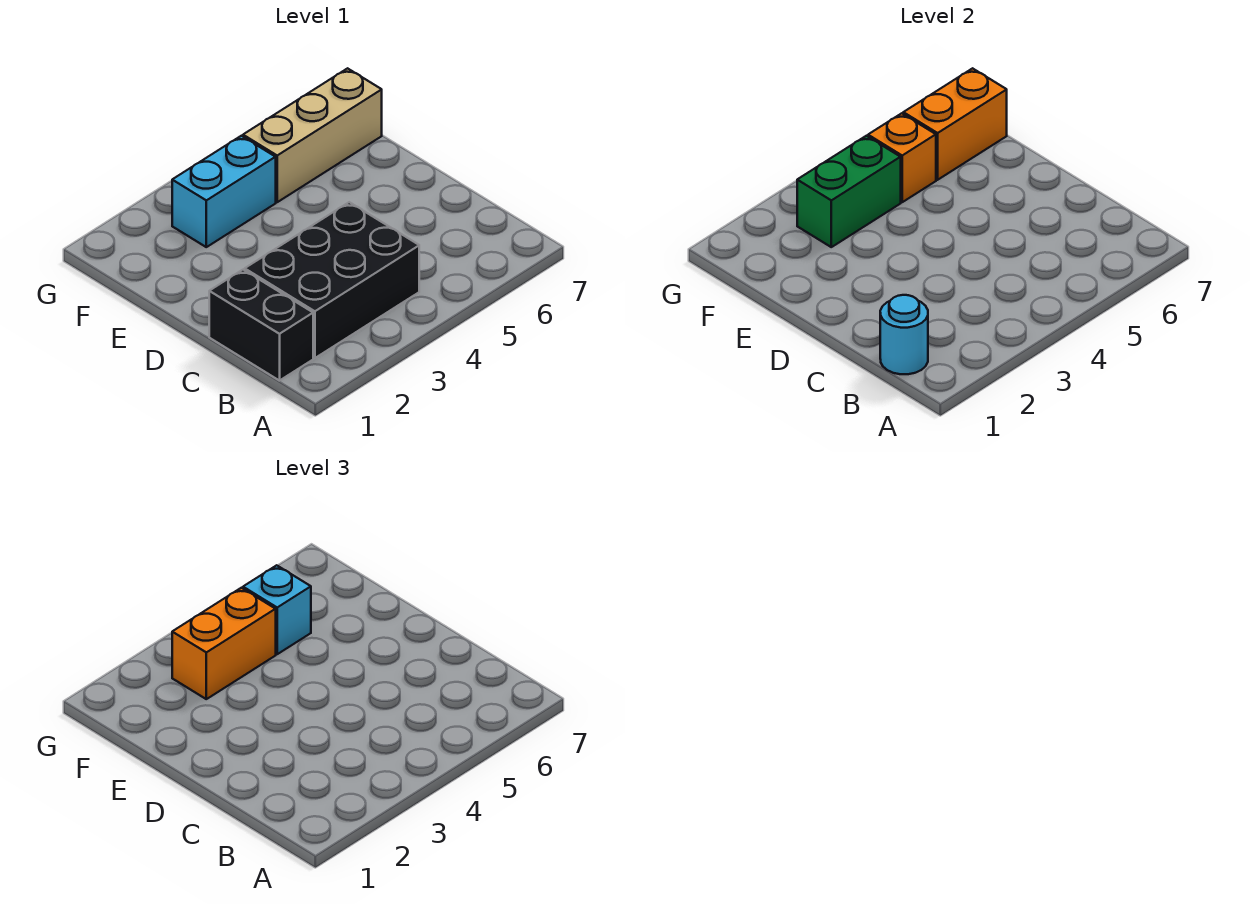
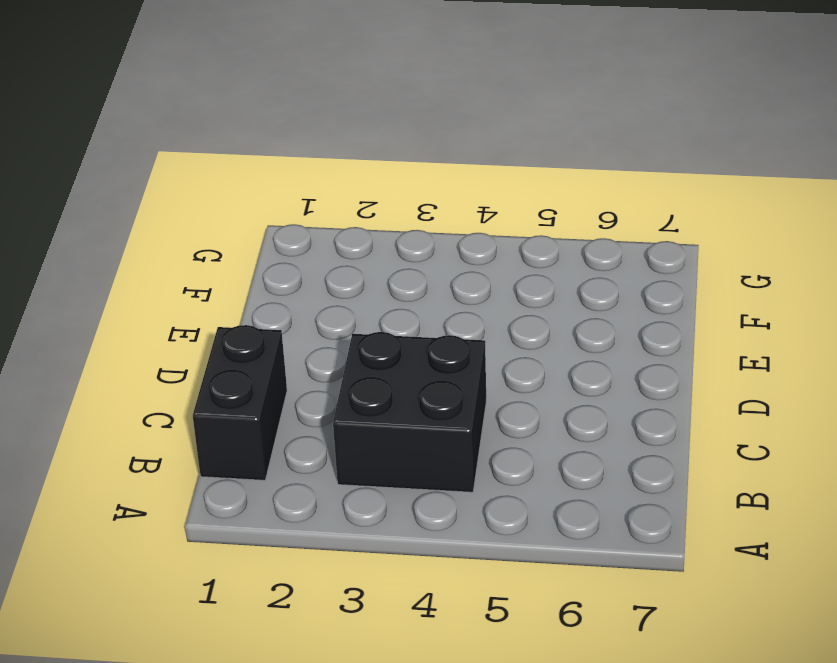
black brick B3:C4 level 1 -> black brick B2:C4 level 1
none -> cyan brick F3:F4 level 1
none -> tan brick F5:F7 level 1

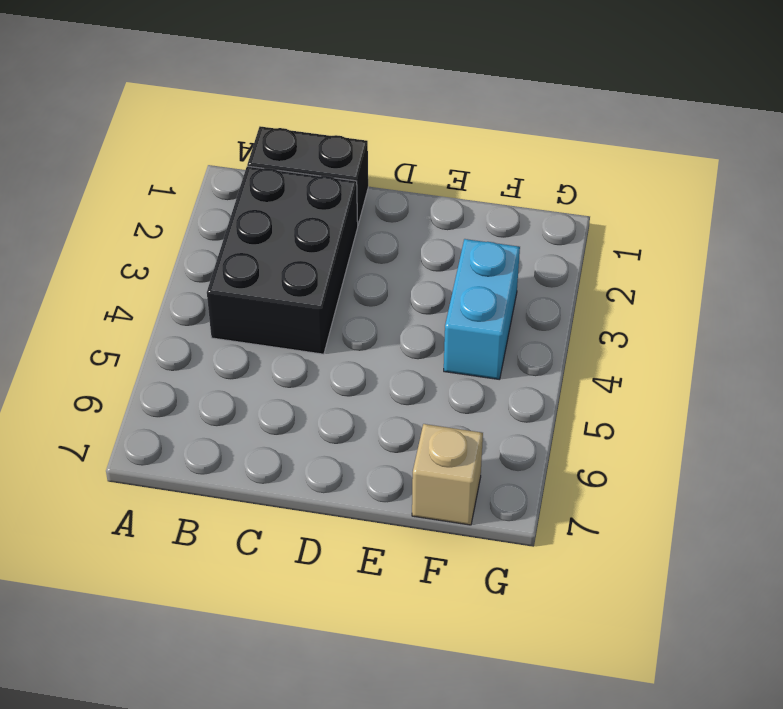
tan brick F7 level 1 -> tan brick F5:F7 level 1
none -> cyan round brick B1 level 2
none -> green brick F3:F4 level 2

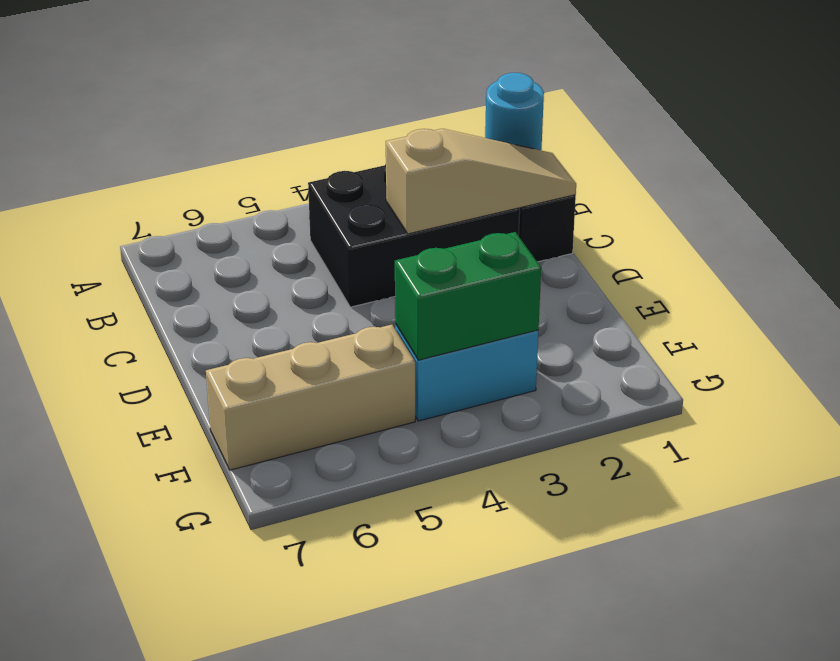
tan slope C1:C3 level 2 top 3 -> none
none -> orange brick F5 level 2
none -> orange brick F6:F7 level 2

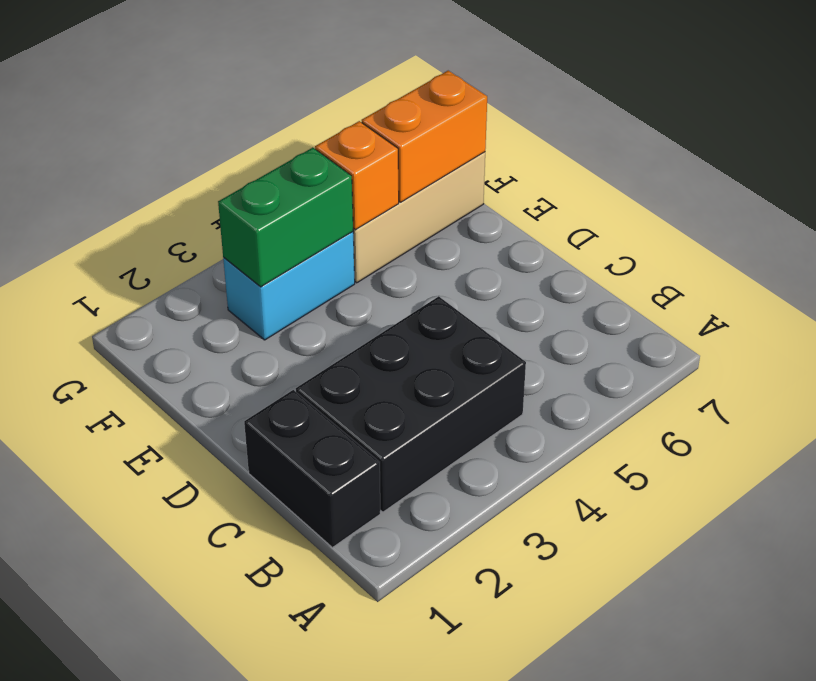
none -> cyan round brick B1 level 2
none -> orange brick F3:F4 level 3

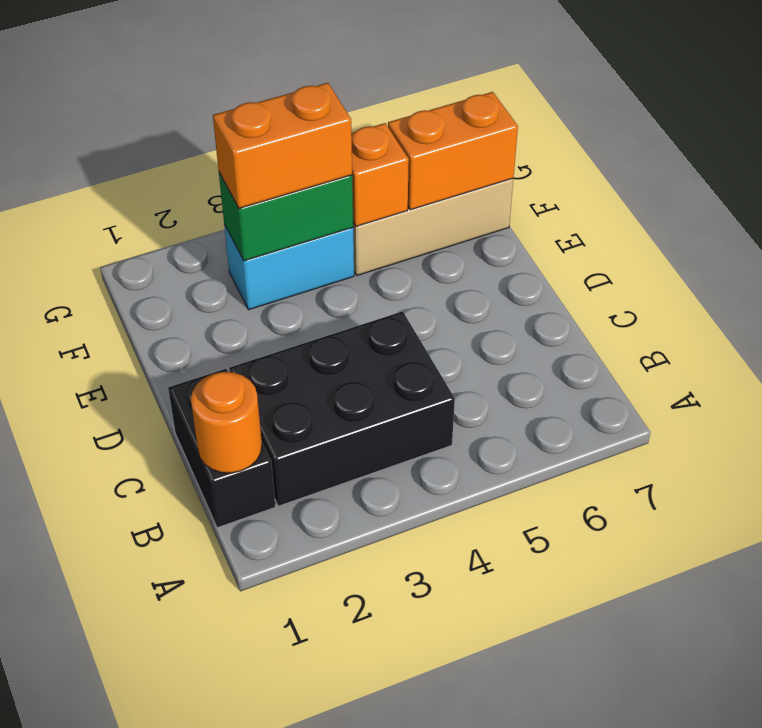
orange round brick B1 level 2 -> cyan round brick B1 level 2
none -> cyan brick F5 level 3

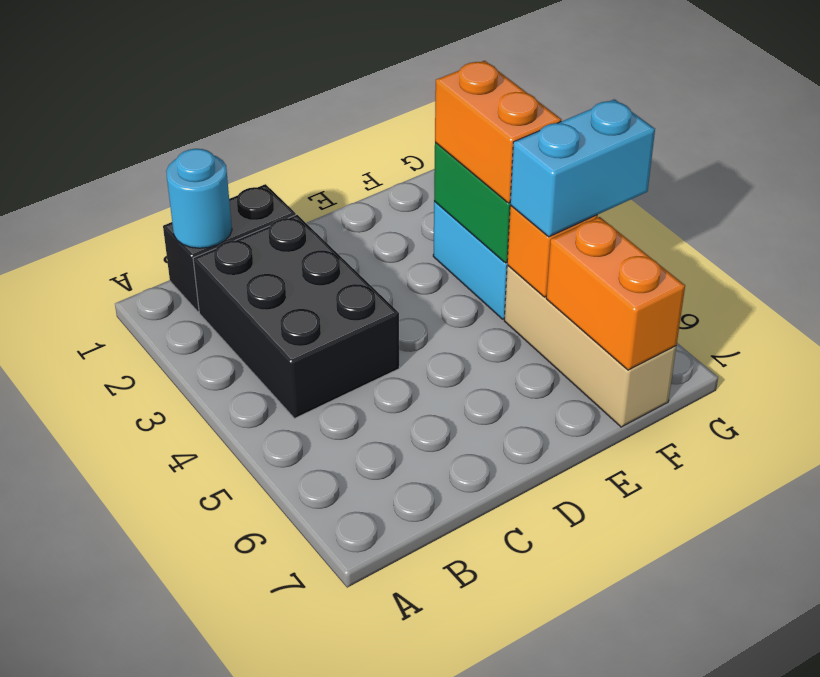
cyan brick F5:G5 level 3 -> cyan brick F5 level 3

